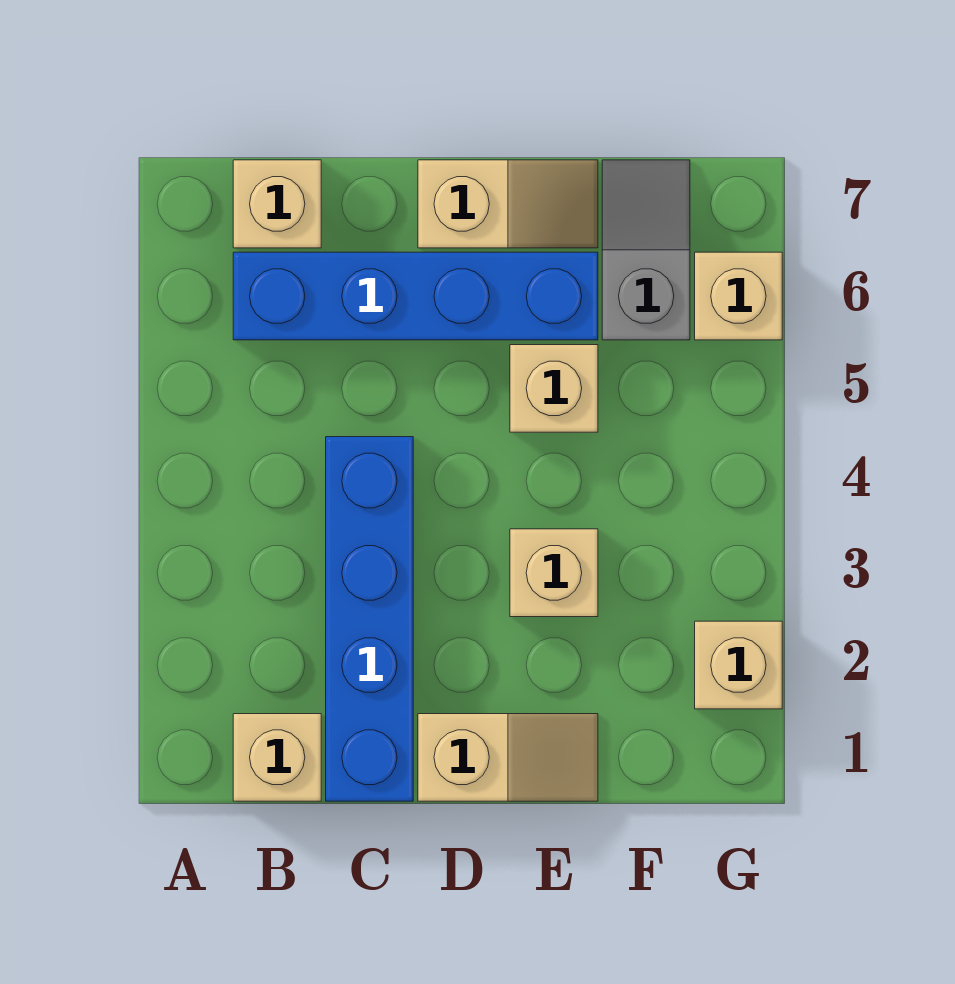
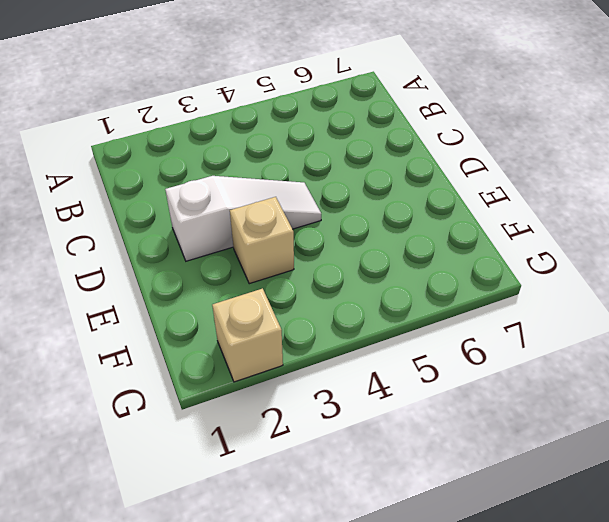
white slope D2:D4 level 1 top 2 -> none
none -> tan brick B1 level 1
none -> blue brick B6:E6 level 1

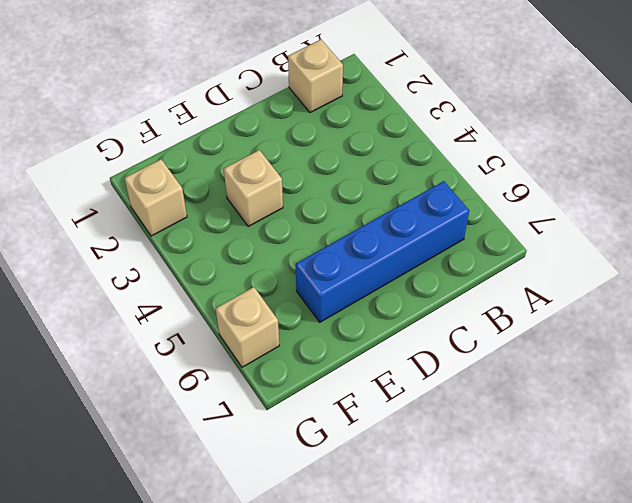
none -> tan brick B7 level 1
none -> blue brick C1:C4 level 1

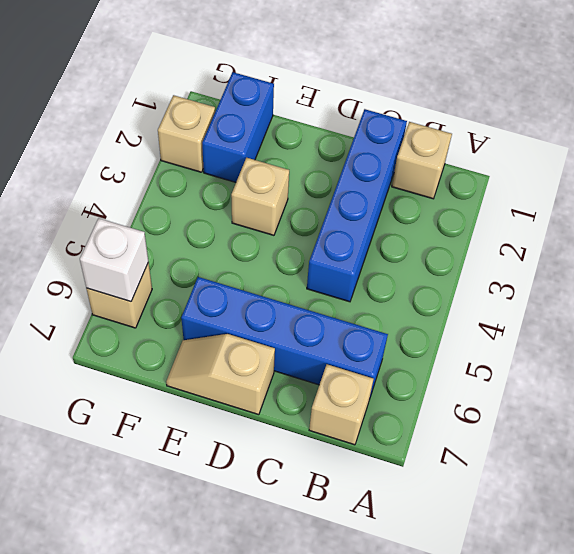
blue brick F1:F2 level 1 -> none
white brick G6 level 2 -> none
none -> tan slope D1:E1 level 1 top D
none -> tan brick E5 level 1

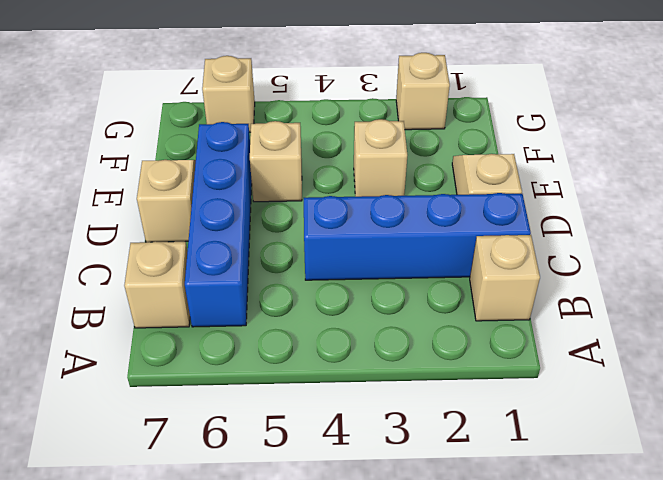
none -> grey slope F6:F7 level 1 top 6

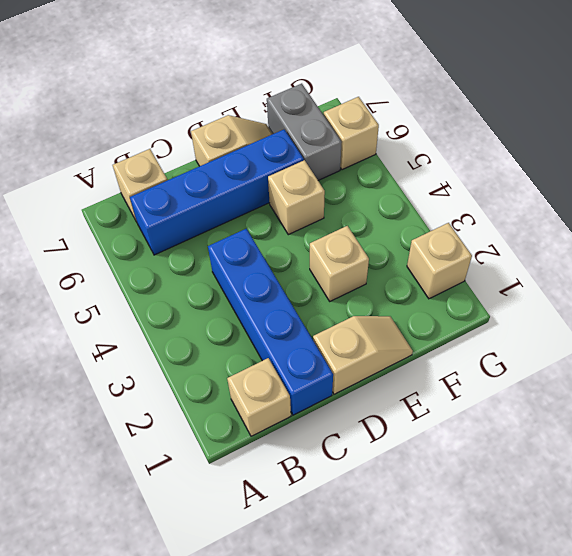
grey brick F6:F7 level 1 -> grey slope F6:F7 level 1 top 6

